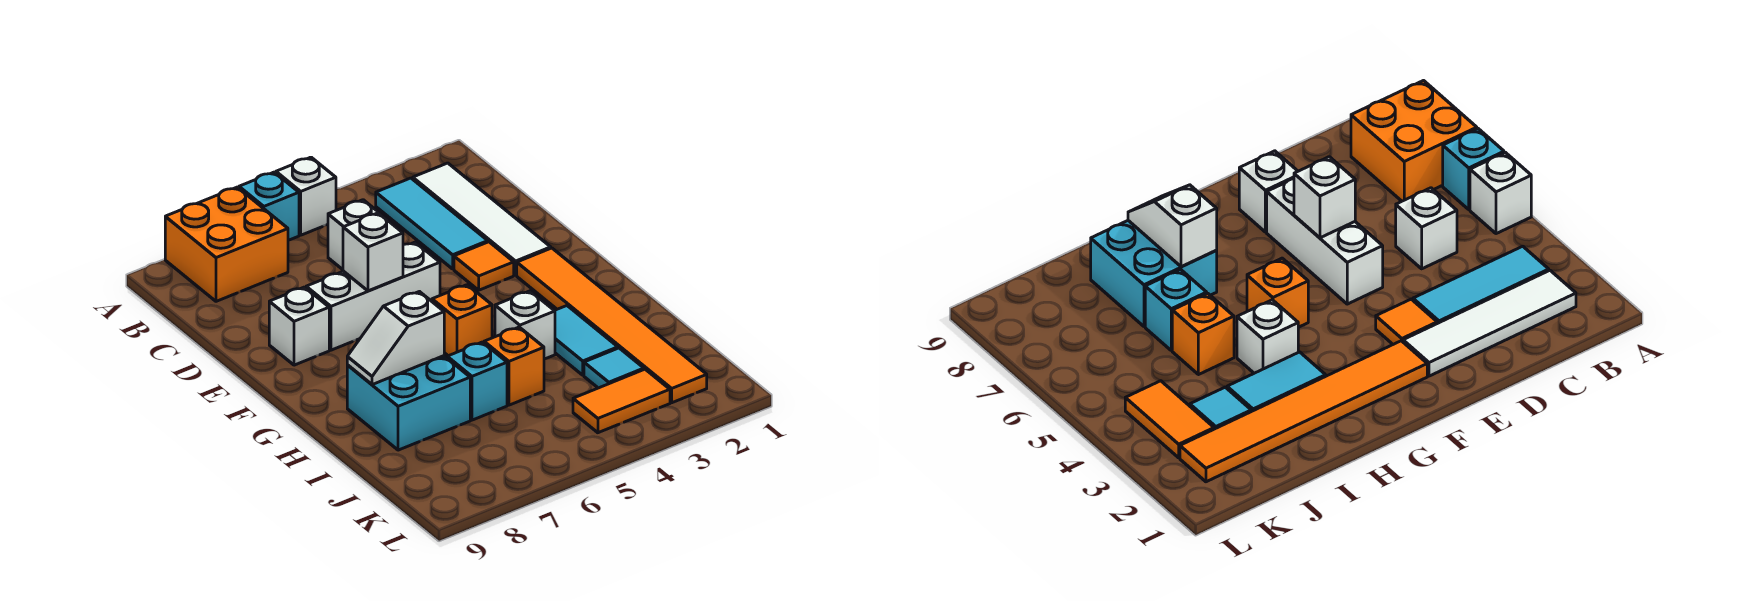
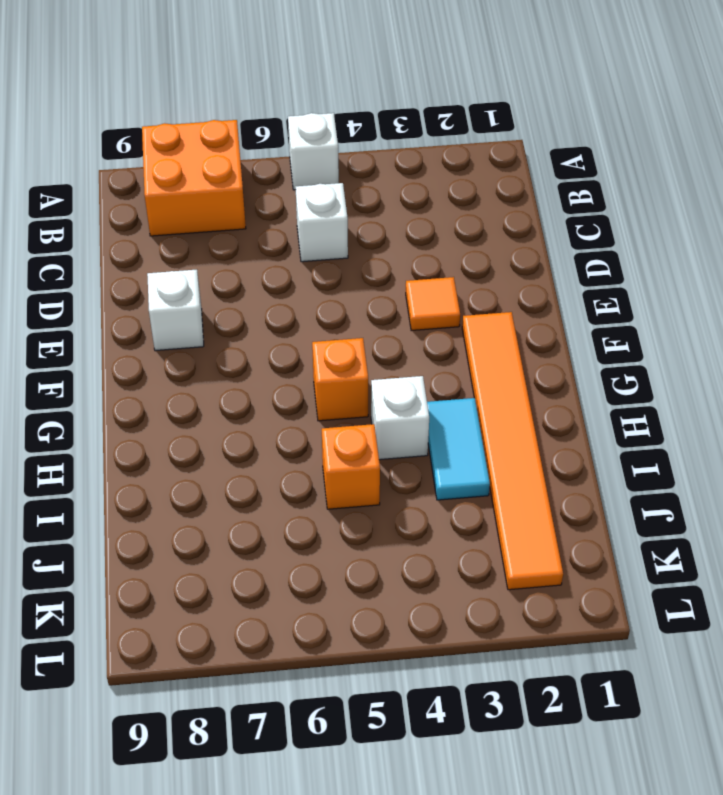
none -> cyan brick A6 level 1
none -> white tile B2:E2 level 1
none -> cyan tile B3:D3 level 1

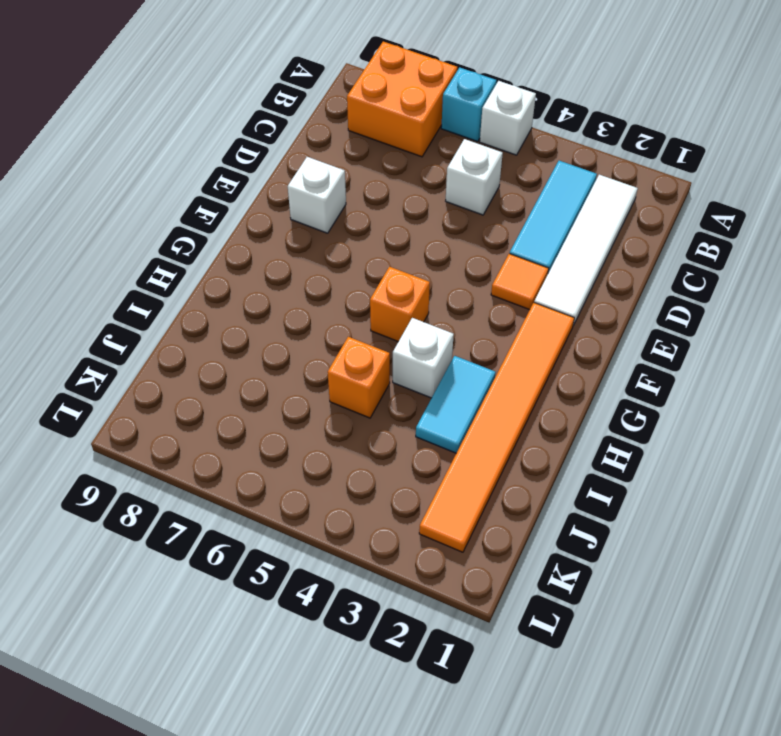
none -> white brick E5:E7 level 1
none -> cyan brick H7:I8 level 1
none -> cyan brick I6 level 1

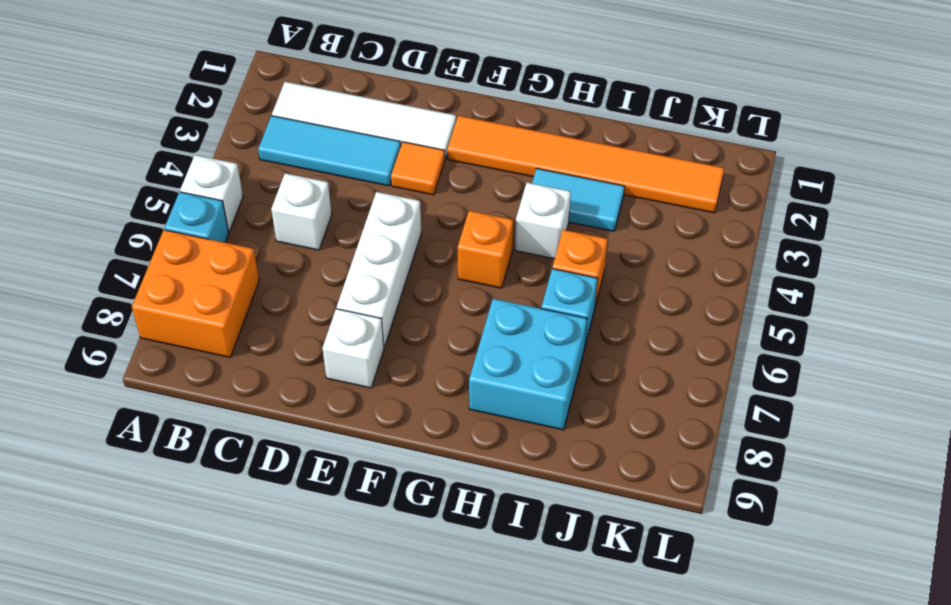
none -> cyan tile J3 level 1
none -> orange tile K3:K4 level 1
none -> white brick E6 level 2

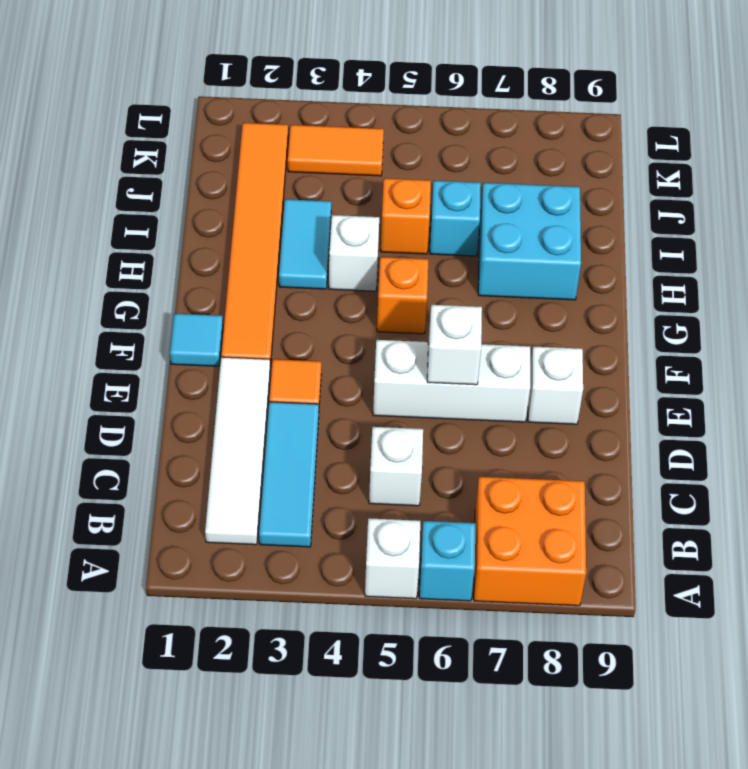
cyan tile F1 level 1 -> cyan tile J3 level 1
none -> white slope H7:H8 level 2 top 7

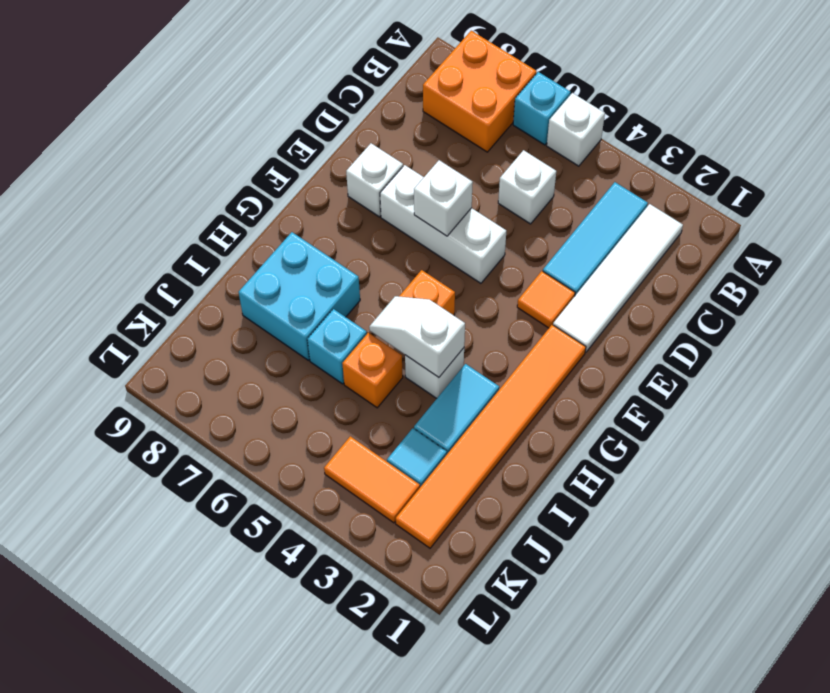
white slope H4:H5 level 2 top 4 -> white slope H7:H8 level 2 top 7

